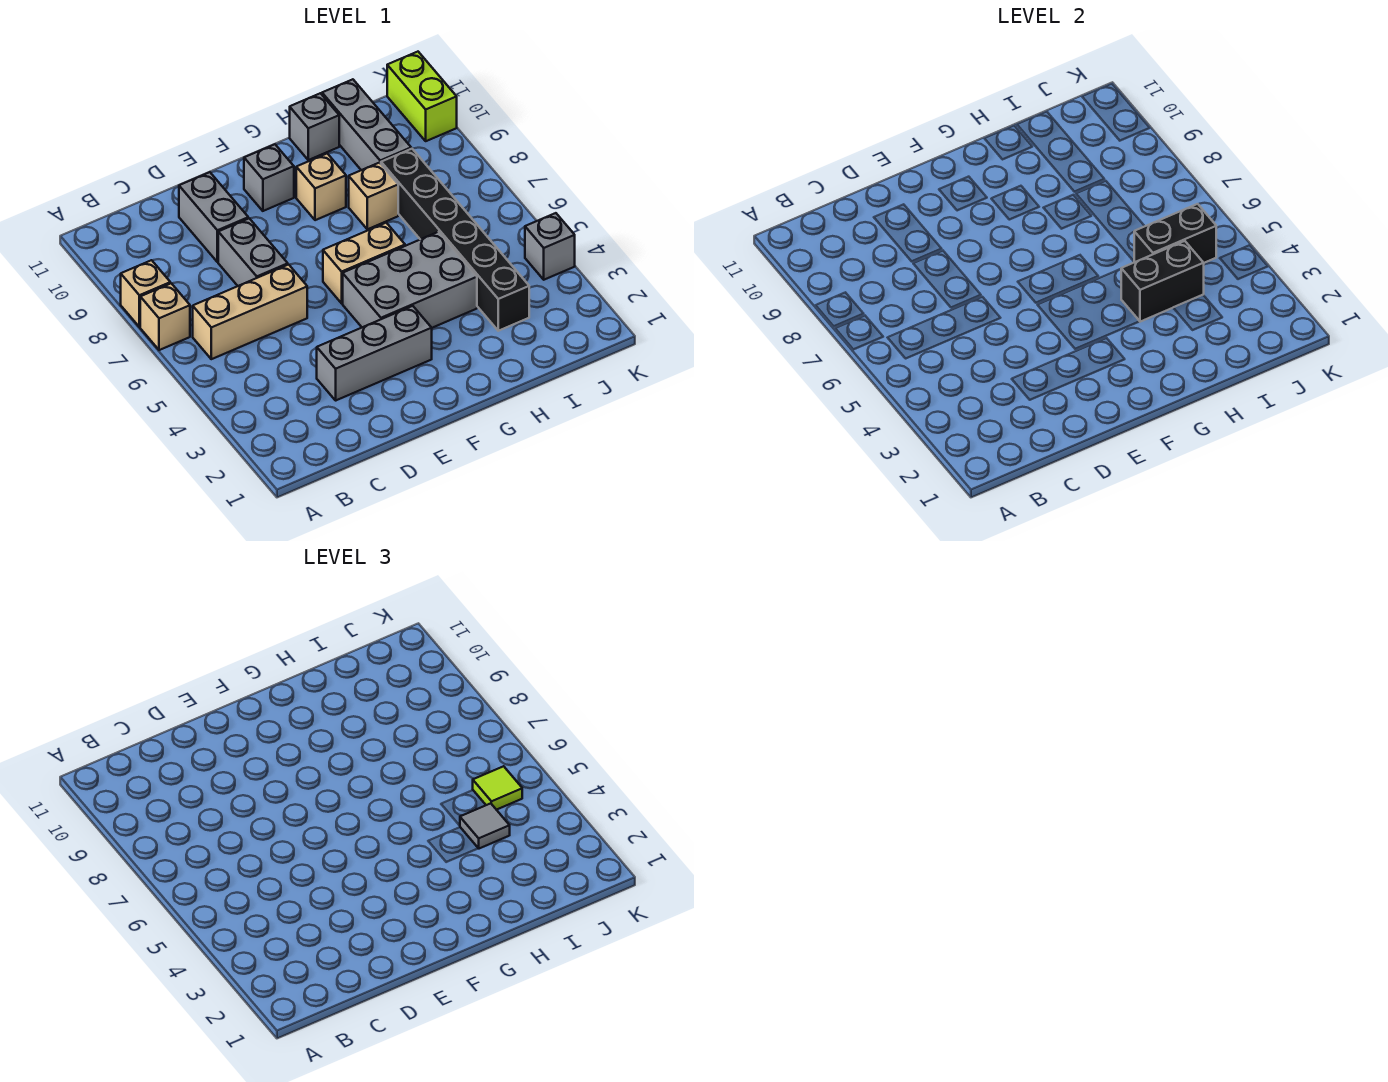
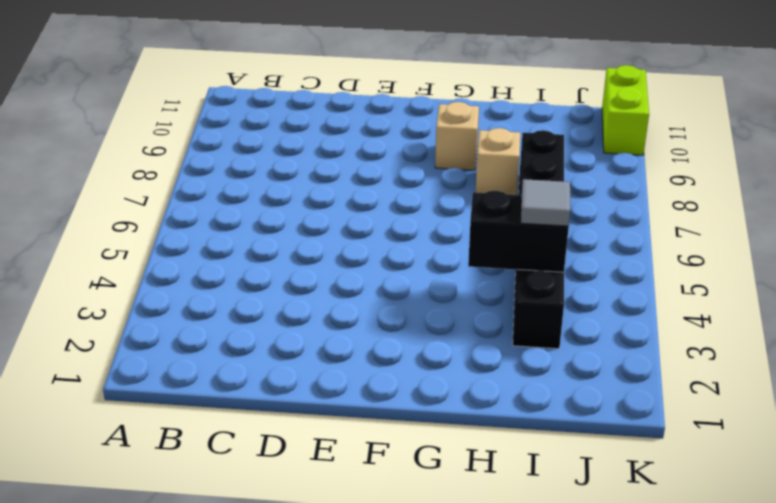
none -> tan brick A7 level 1
none -> tan brick A8 level 1
none -> tan brick B6:D6 level 1

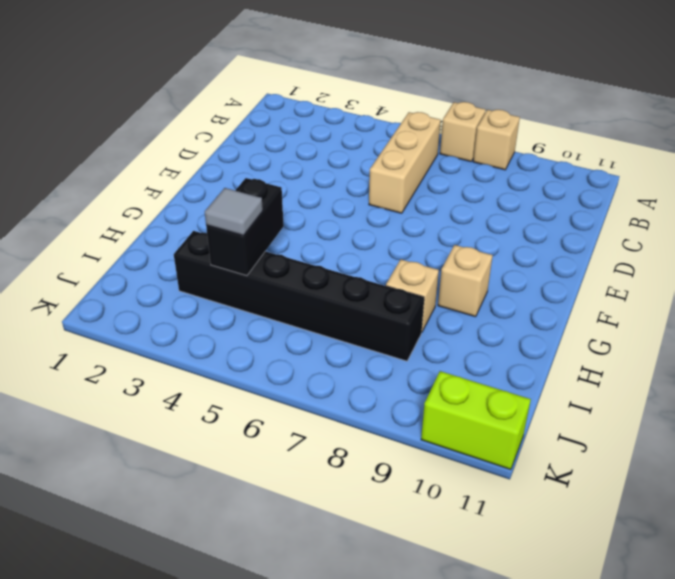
none -> grey brick D3:F3 level 1
none -> grey brick D7:D8 level 1
none -> grey brick D9:D10 level 1

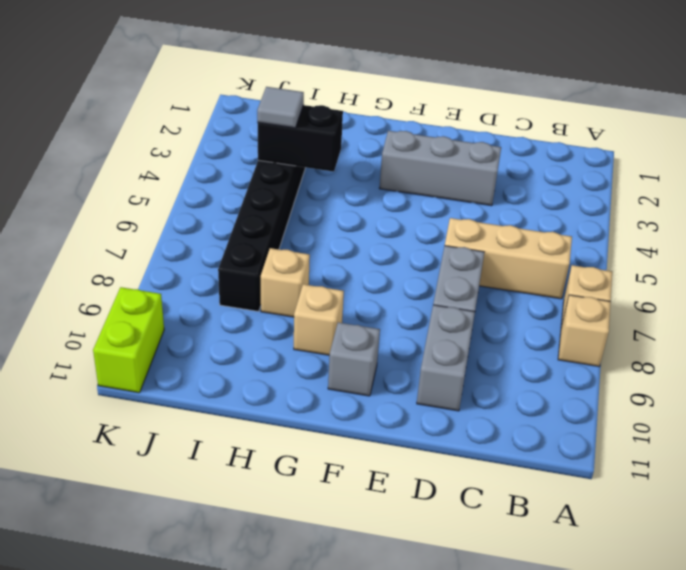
none -> grey brick F4:H5 level 1
none -> tan brick F6:G6 level 1
none -> grey brick H11 level 1

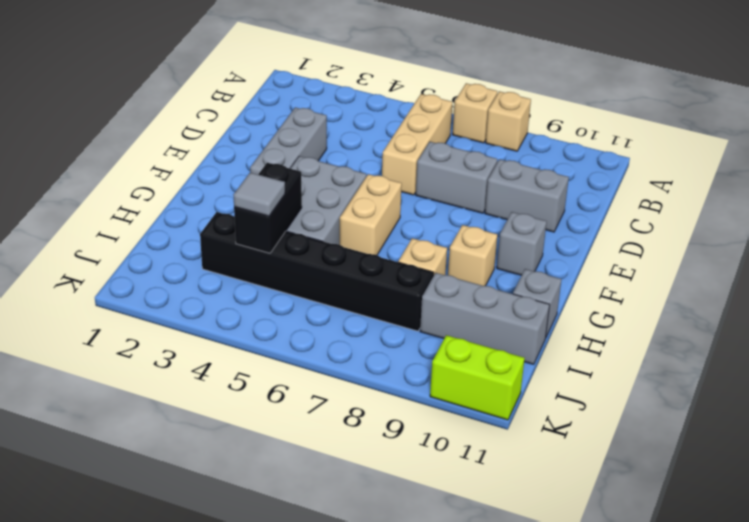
none -> grey brick K4 level 1
none -> black brick I5:J5 level 2
none -> lime tile J5 level 3

